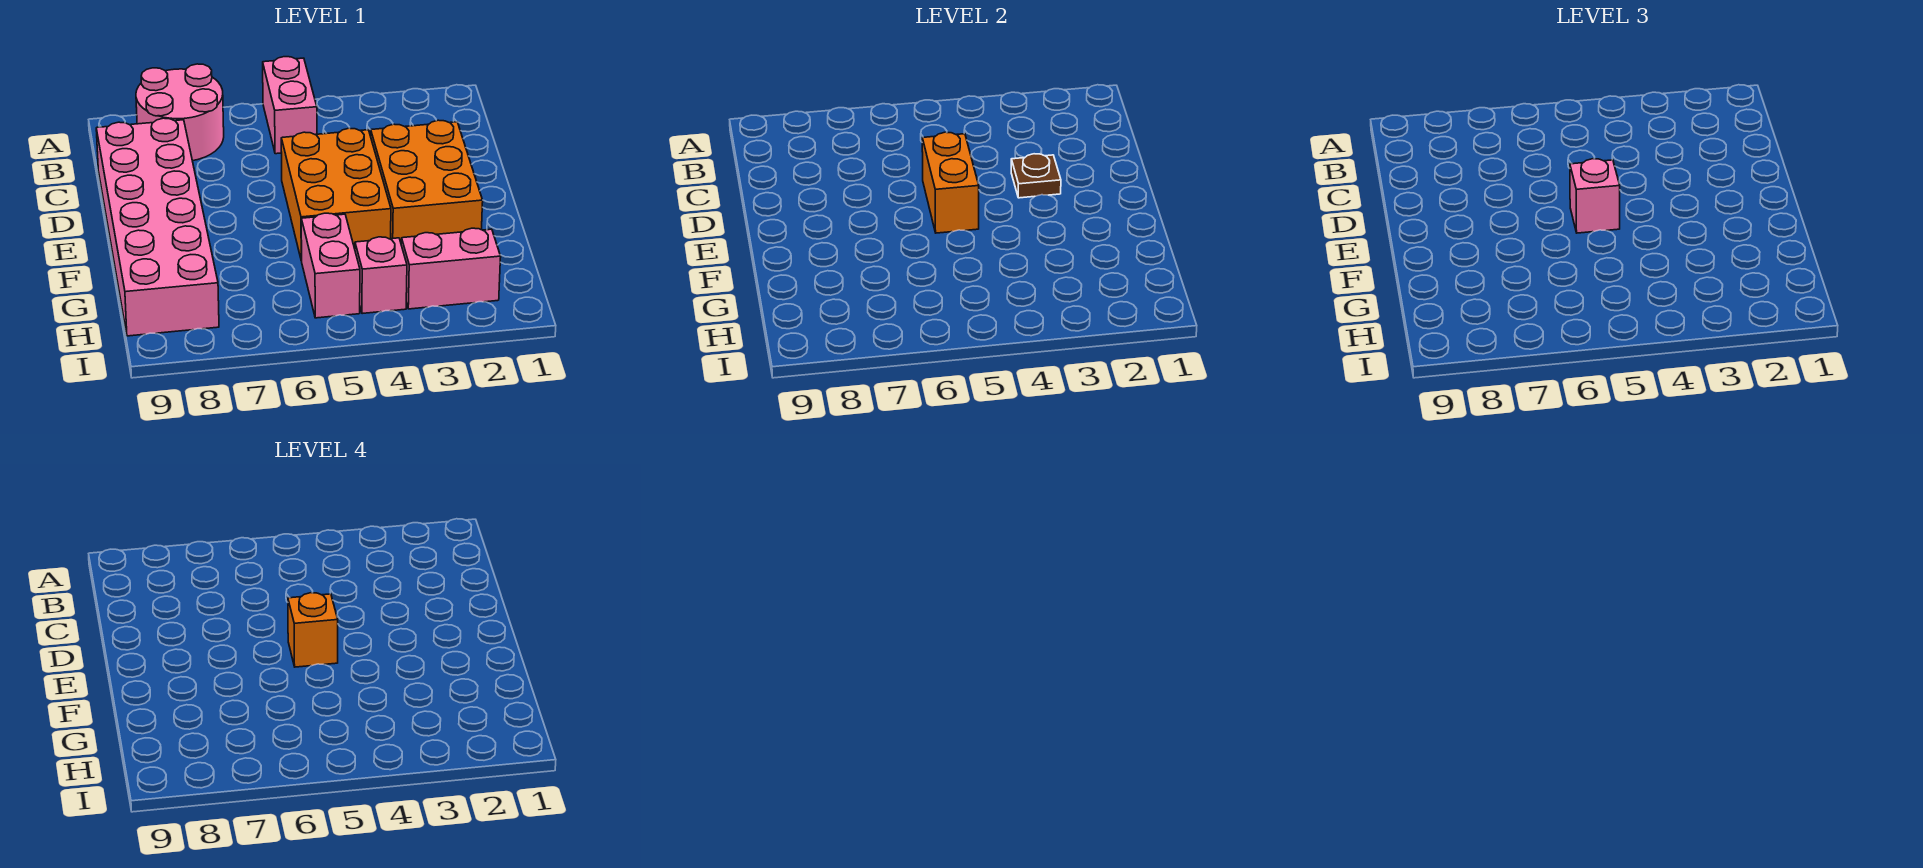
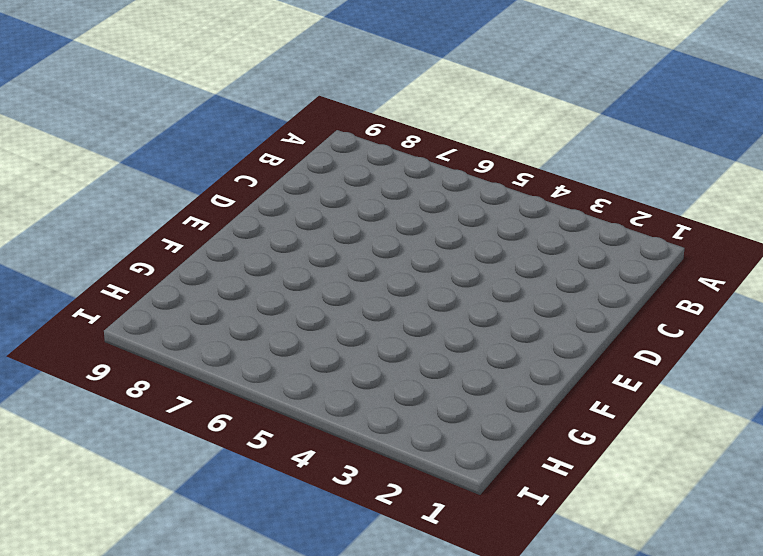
none -> pink brick A5:B5 level 1
none -> pink round brick A7:B8 level 1
none -> pink brick C8:H9 level 1

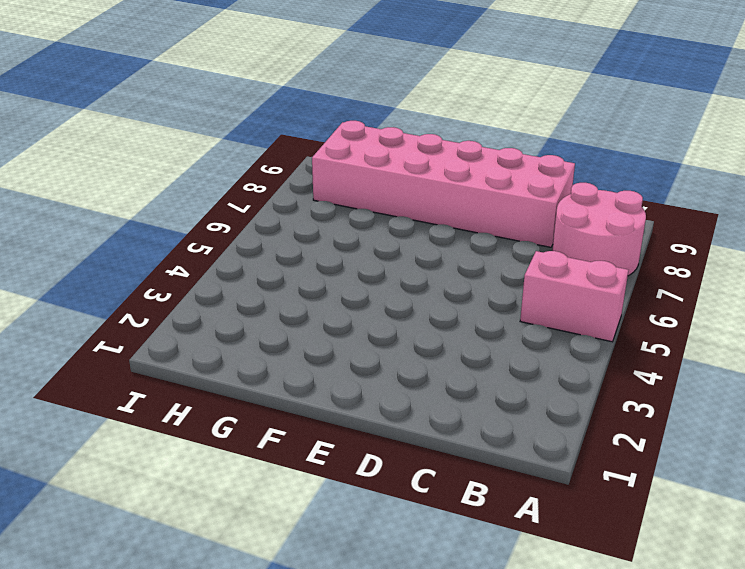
none -> orange brick D2:F3 level 1
none -> orange brick D4:F5 level 1
none -> pink brick G5:H5 level 1

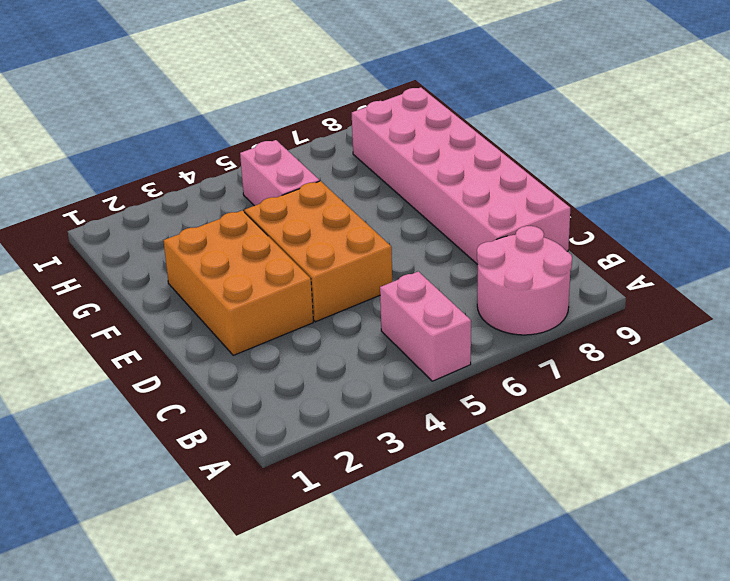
none -> pink brick H2:H3 level 1
none -> pink brick H4 level 1
none -> brown plate D3 level 2

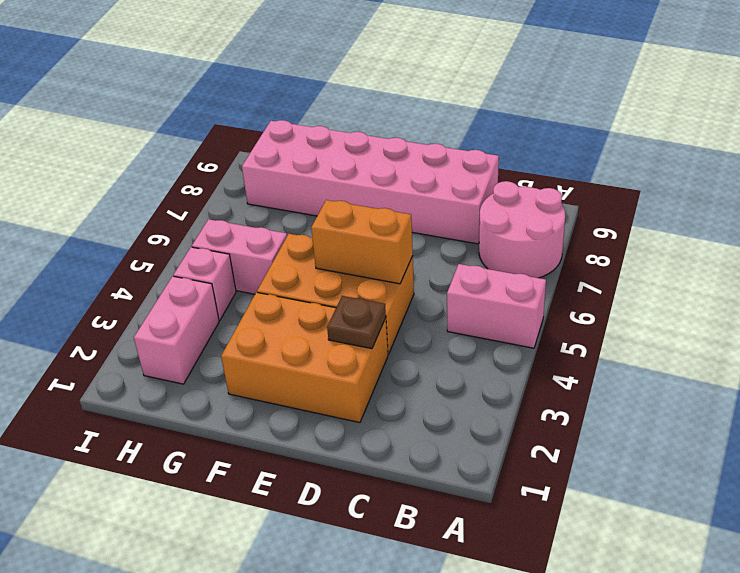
none -> pink brick E5 level 3
none -> orange brick E5 level 4

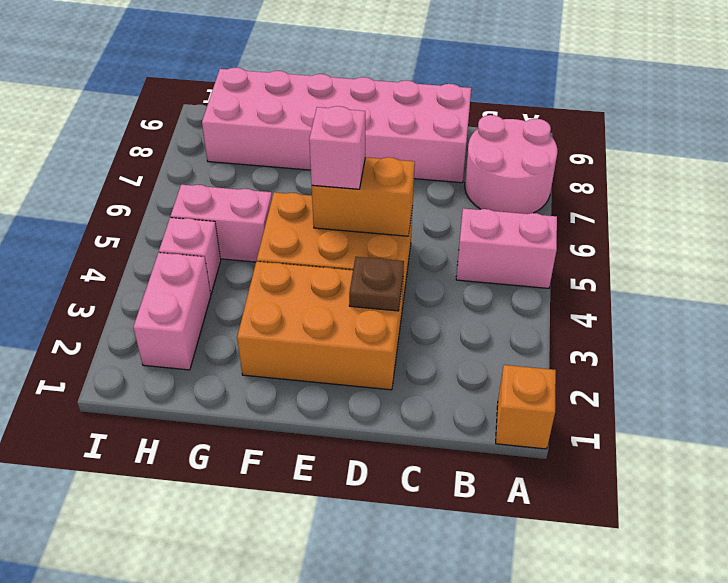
orange brick A1 level 1 -> orange brick E5 level 4

